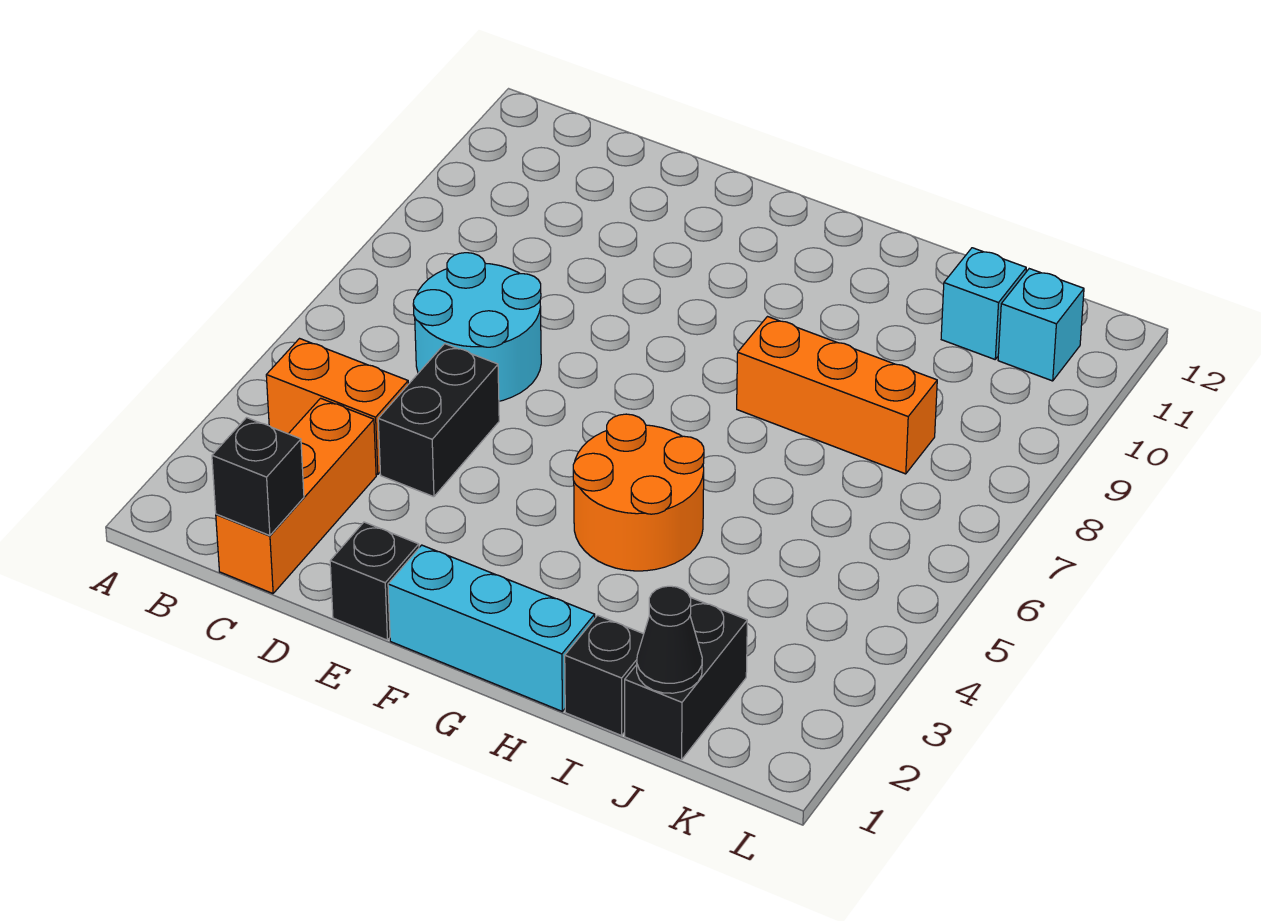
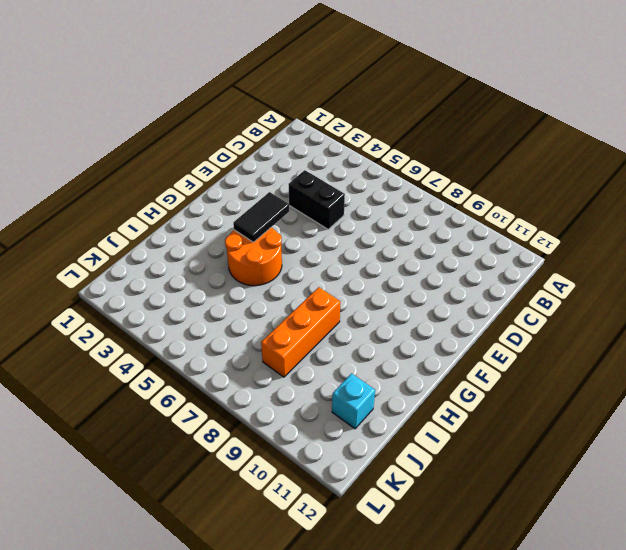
black tile F4:G4 level 2 -> none
none -> orange brick B4:C4 level 1
none -> orange brick C1:C3 level 1
none -> cyan round brick C6:D7 level 1

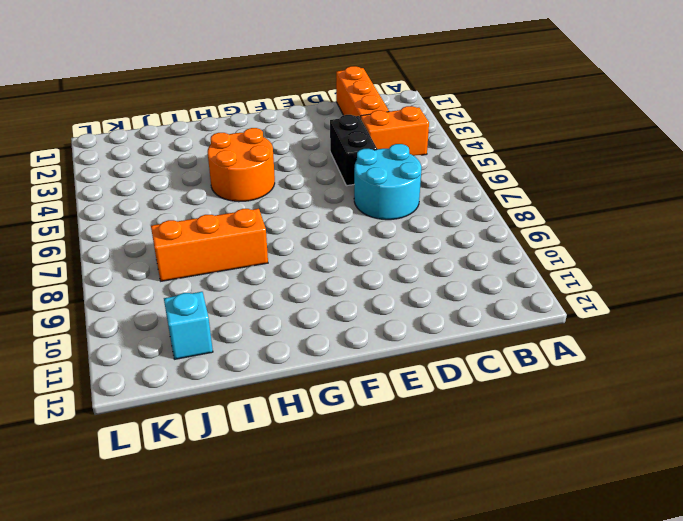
none -> black brick E1 level 1
none -> cyan brick F1:H1 level 1
none -> black brick I1 level 1

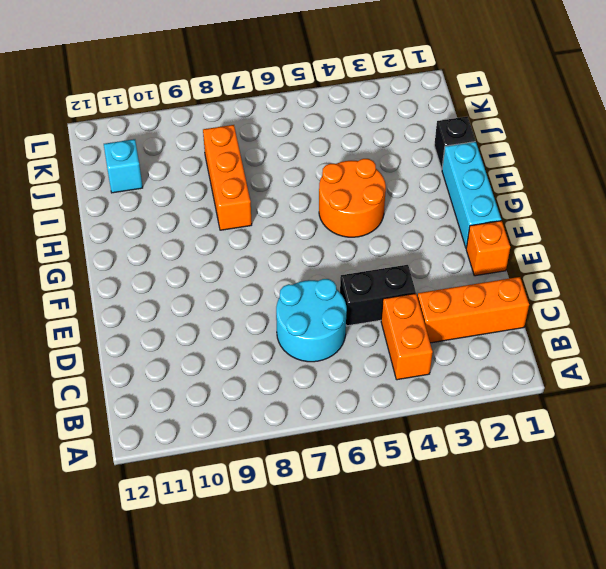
orange brick E1 level 1 -> black brick E1 level 1
none -> black brick J1:J2 level 1
none -> cyan brick K11 level 1
none -> black brick C1 level 2

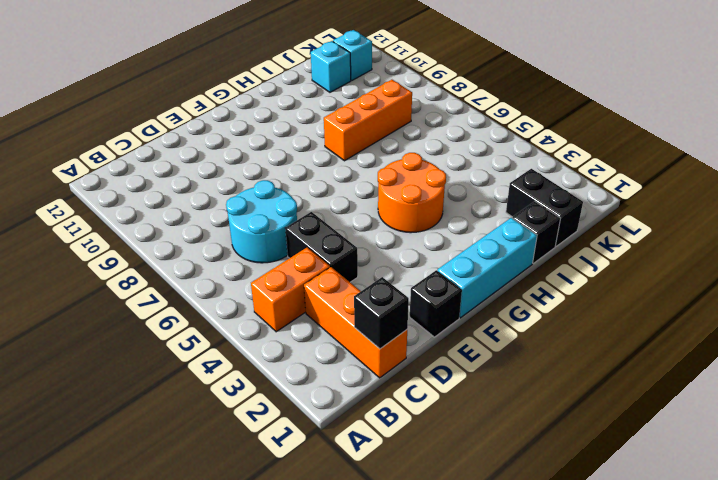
none -> black cone J1 level 2

